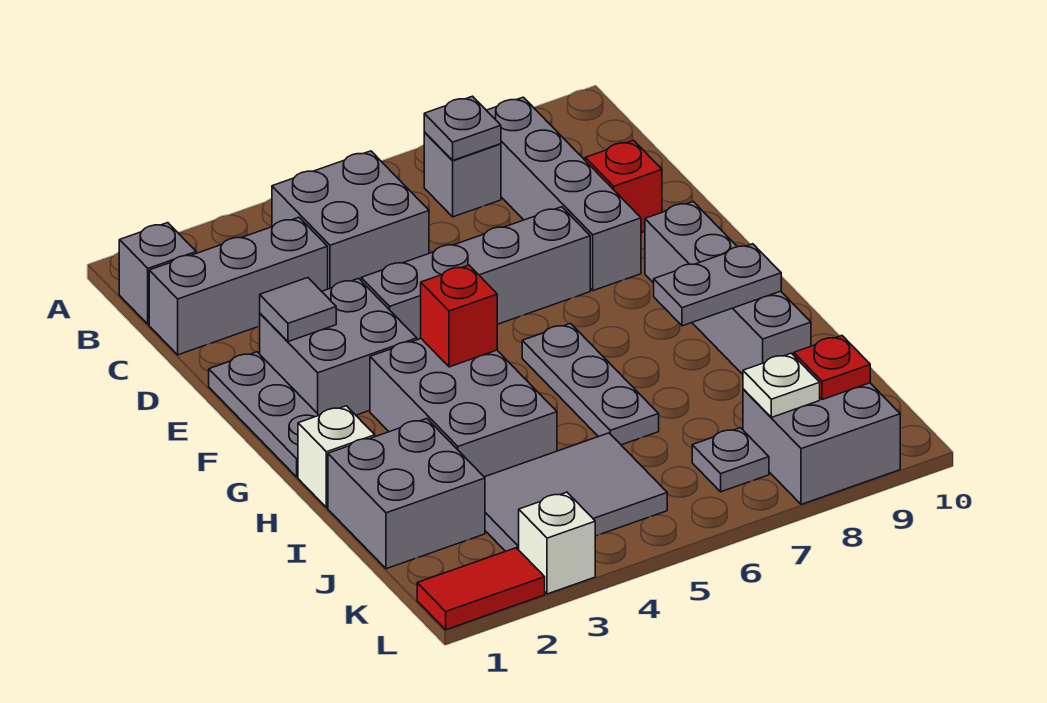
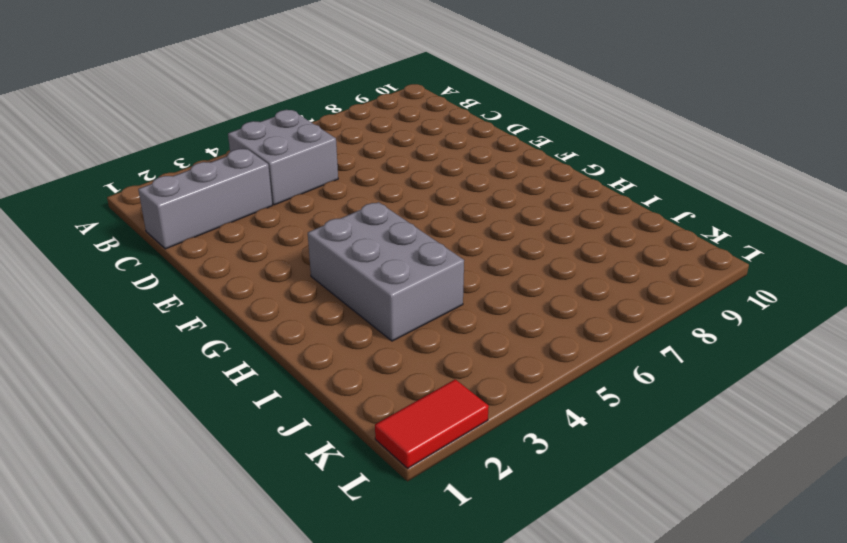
none -> grey brick B1 level 1
none -> grey brick B7 level 1
none -> grey brick B8:E8 level 1

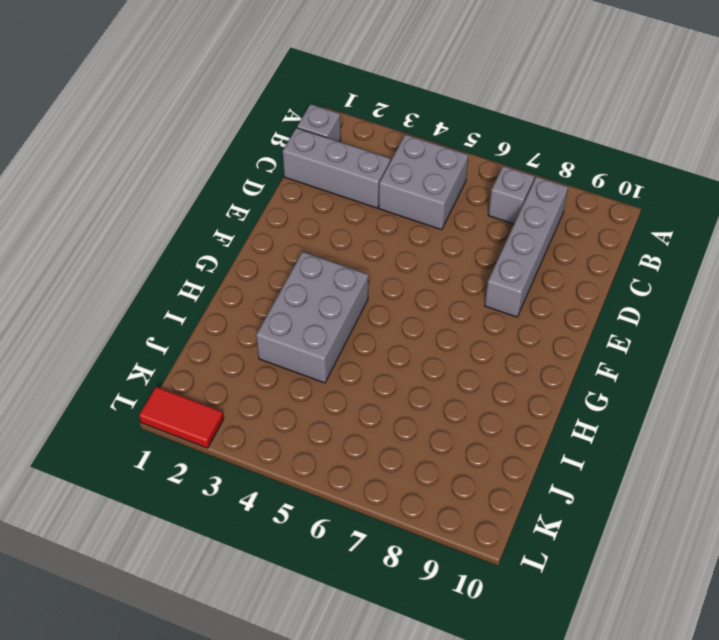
none -> red brick D9 level 1
none -> grey plate E1:G1 level 1
none -> grey brick E2:F3 level 1

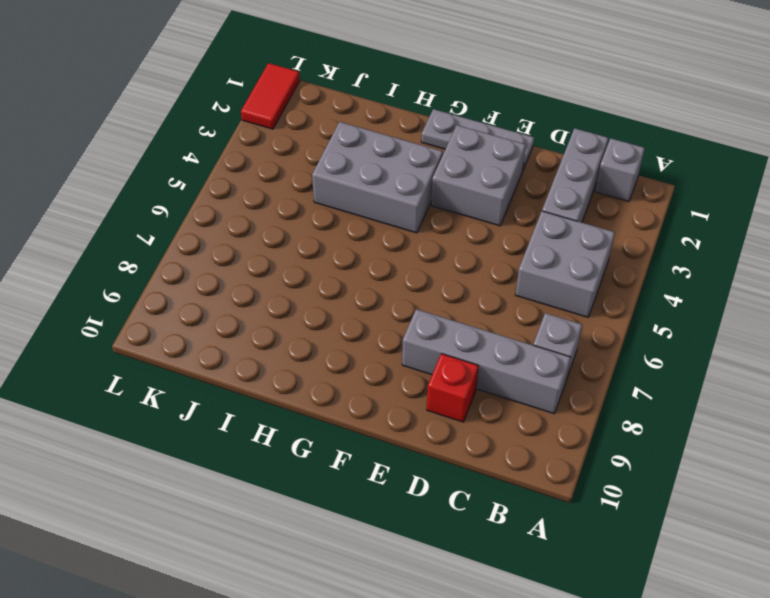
none -> grey brick E4:E7 level 1
none -> grey brick F9:I9 level 1
none -> grey plate G6:I6 level 1

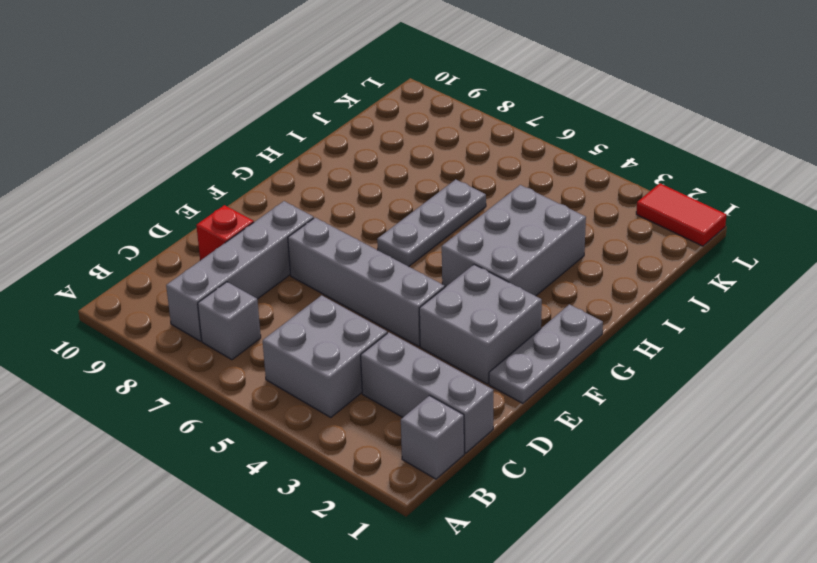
none -> grey brick F9:I9 level 1
none -> white brick H1 level 1
none -> grey brick I1:J2 level 1

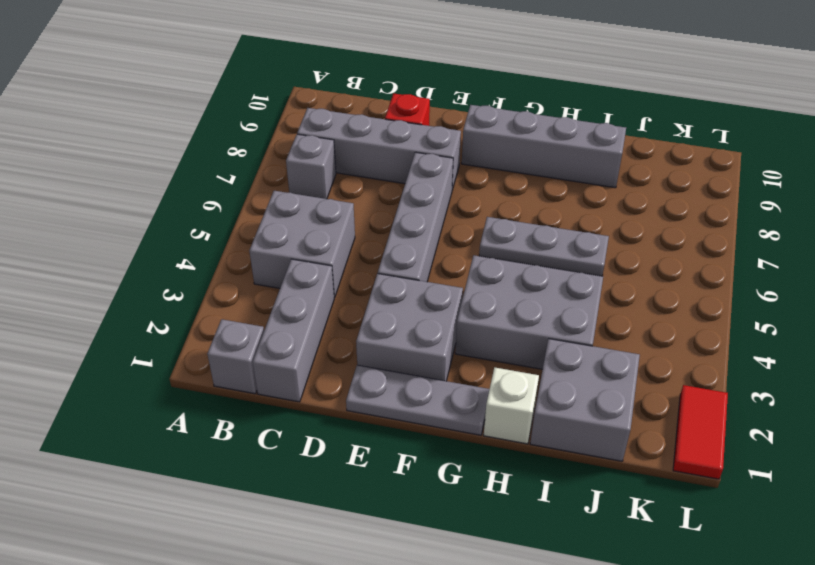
none -> grey tile J3:K5 level 1
none -> grey plate K7 level 1
none -> grey brick K8:L9 level 1

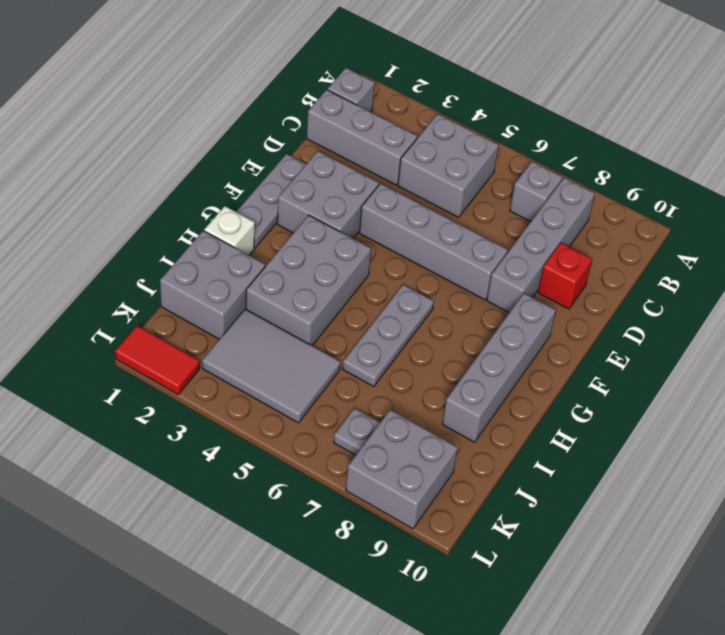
none -> white brick L3 level 1
none -> grey plate B7 level 2
none -> grey tile E2 level 2

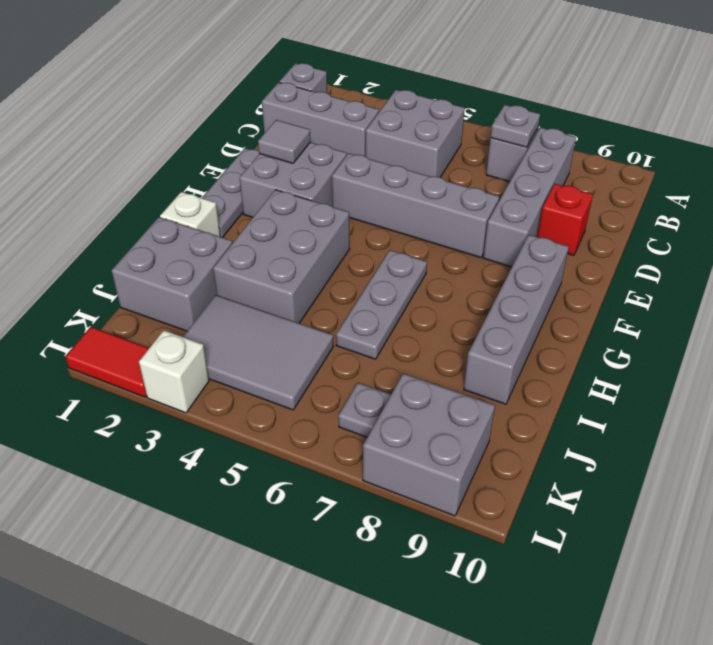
none -> red brick G4 level 2
none -> grey plate H8:H9 level 2
none -> white plate K8 level 2

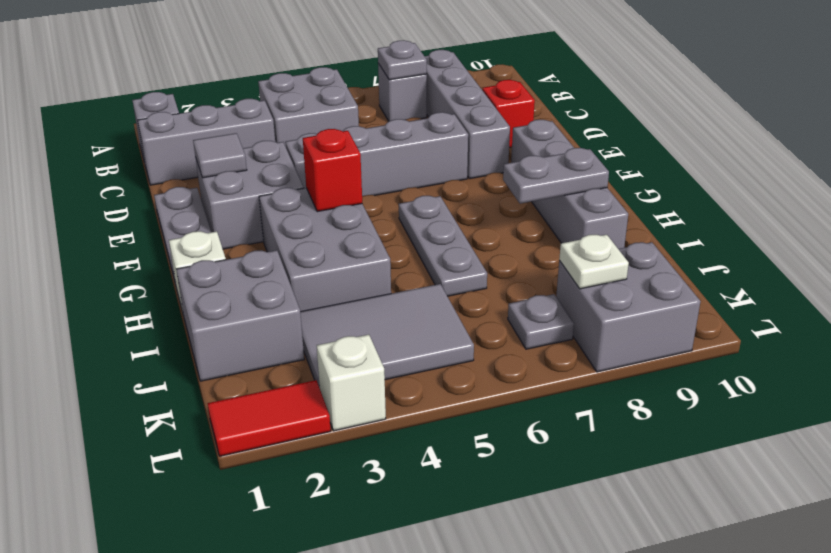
none -> red plate K9 level 2

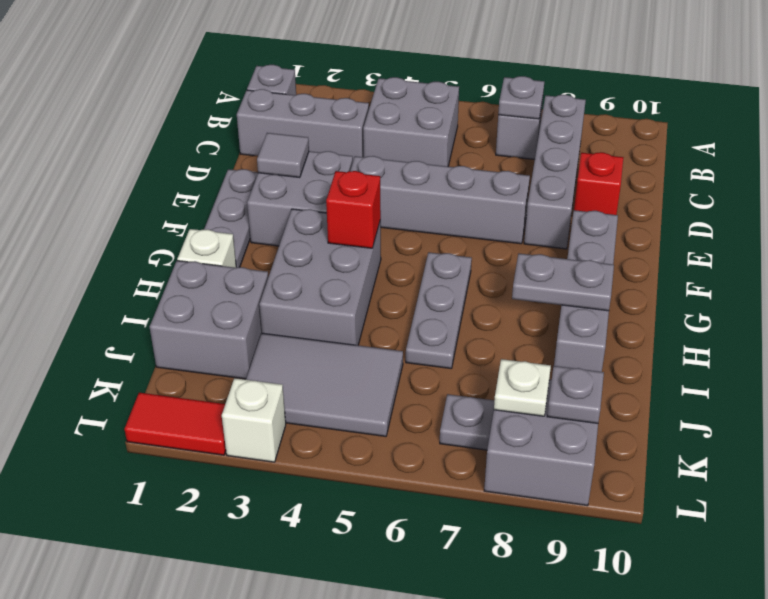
grey plate K9 level 2 -> red plate K9 level 2

